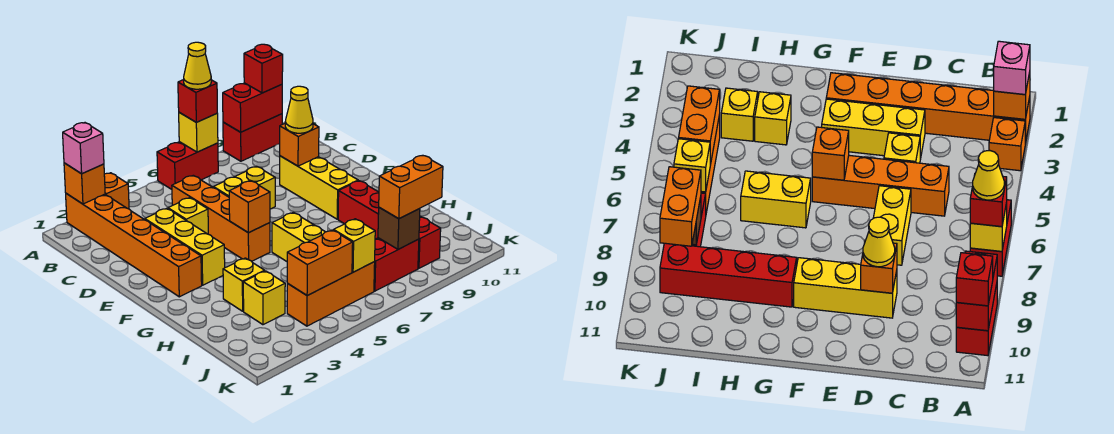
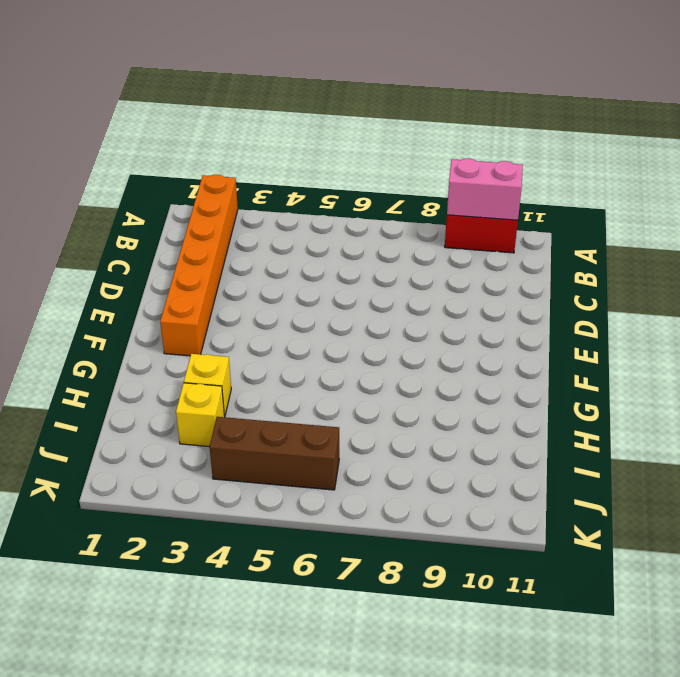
pink brick A9:A10 level 2 -> red brick A9:A10 level 2
brown brick J4:J6 level 1 -> orange brick J4:J6 level 1
none -> orange brick A3 level 1
none -> red brick A6:A7 level 1
none -> orange brick C5:F5 level 1

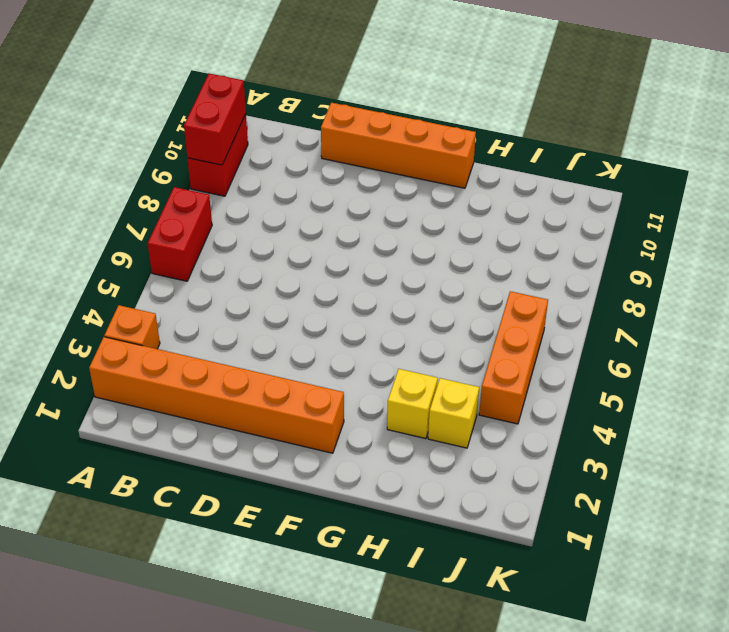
orange brick D11:G11 level 1 -> orange brick C5:F5 level 1
none -> yellow brick D3:F3 level 1
none -> yellow brick D4 level 1
none -> yellow brick D6:D7 level 1

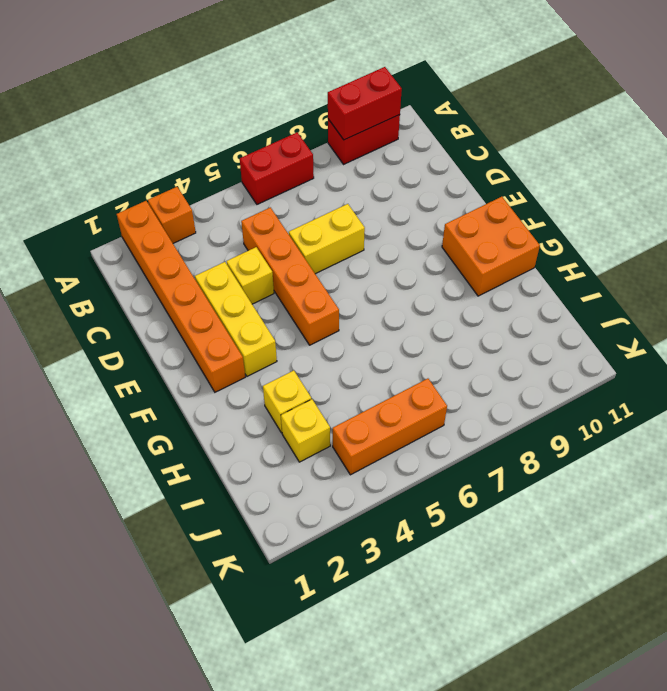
orange brick F10:G11 level 1 -> none
none -> yellow brick D9:F9 level 1
none -> yellow brick G6:H6 level 1
none -> red brick G9:J9 level 1

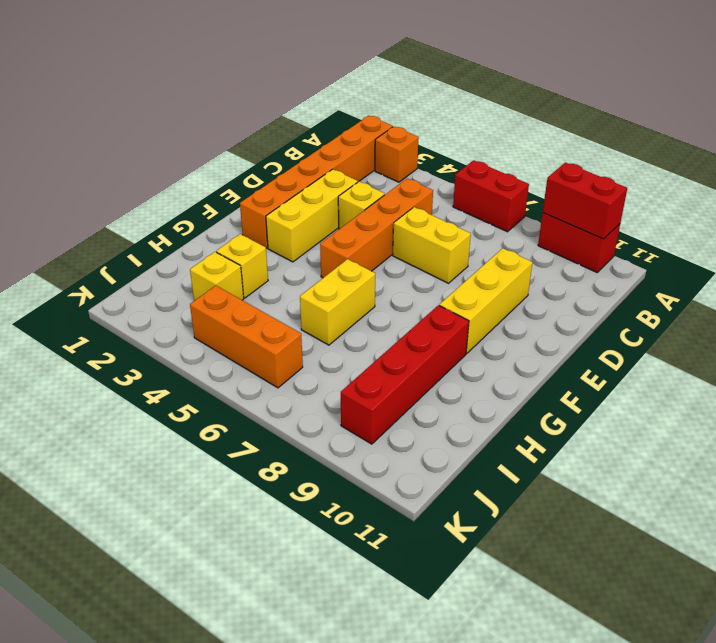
none -> red brick J7:J8 level 1
none -> orange brick A2 level 2
none -> yellow brick A7 level 2

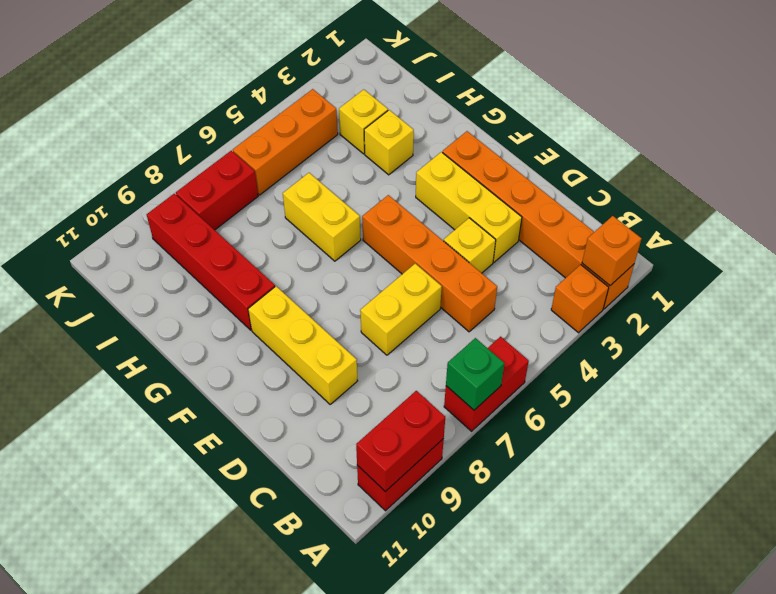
green brick A7 level 2 -> yellow brick A7 level 2
none -> orange brick D9 level 2
none -> orange brick F5 level 2
none -> orange brick J4:J5 level 2

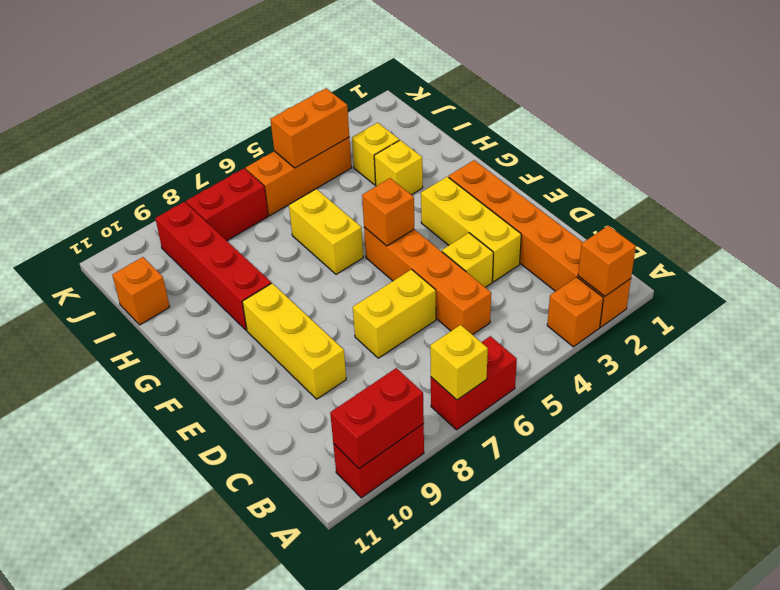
orange brick I11 level 1 -> orange brick D9 level 2
none -> yellow brick J6 level 2
none -> brown brick J8 level 2
none -> pink brick A2 level 3

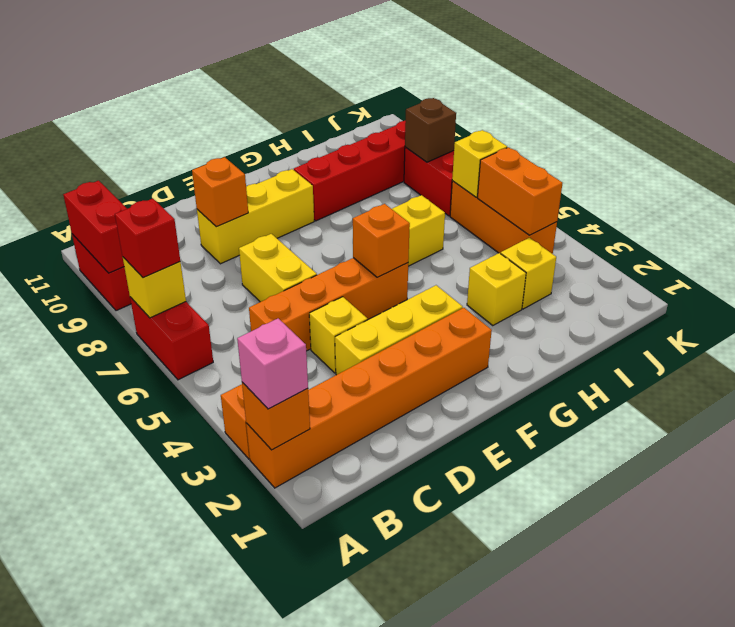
none -> red brick A10 level 3
none -> yellow cone D9 level 3
none -> orange brick J8:J9 level 3

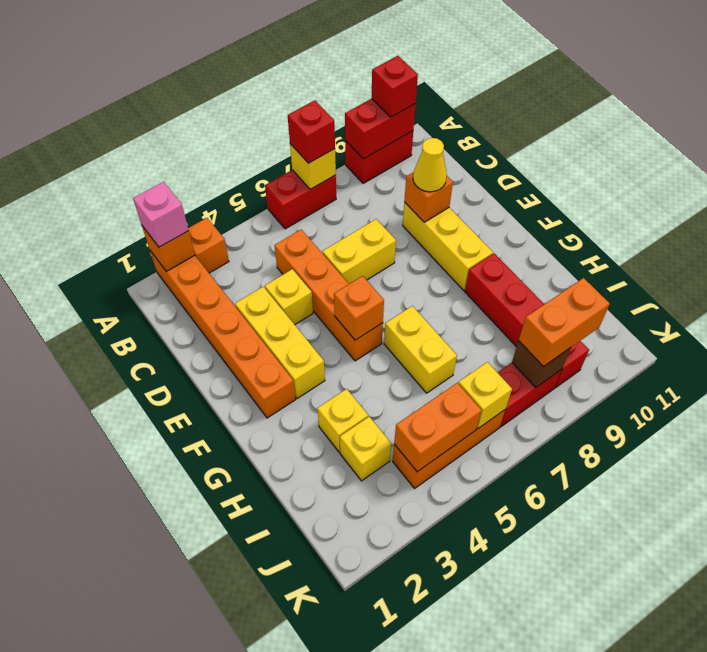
none -> yellow cone A7 level 4

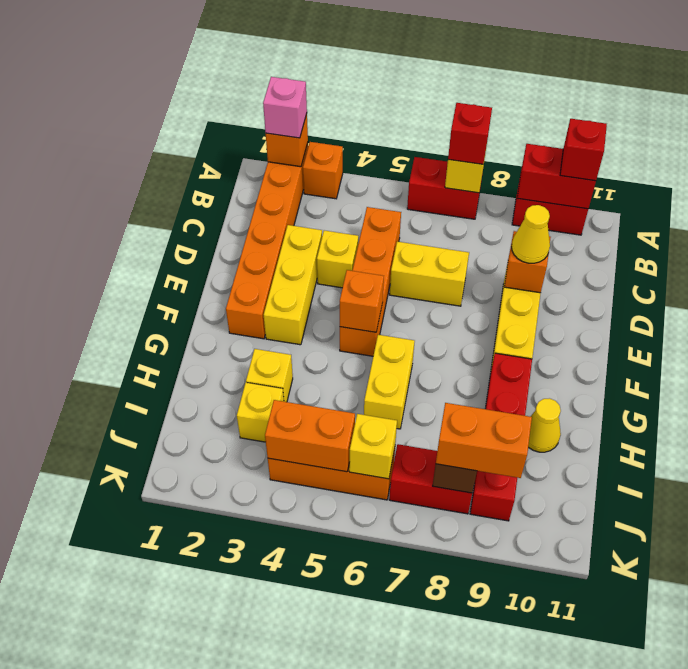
yellow cone H10 level 1 -> yellow cone A7 level 4

